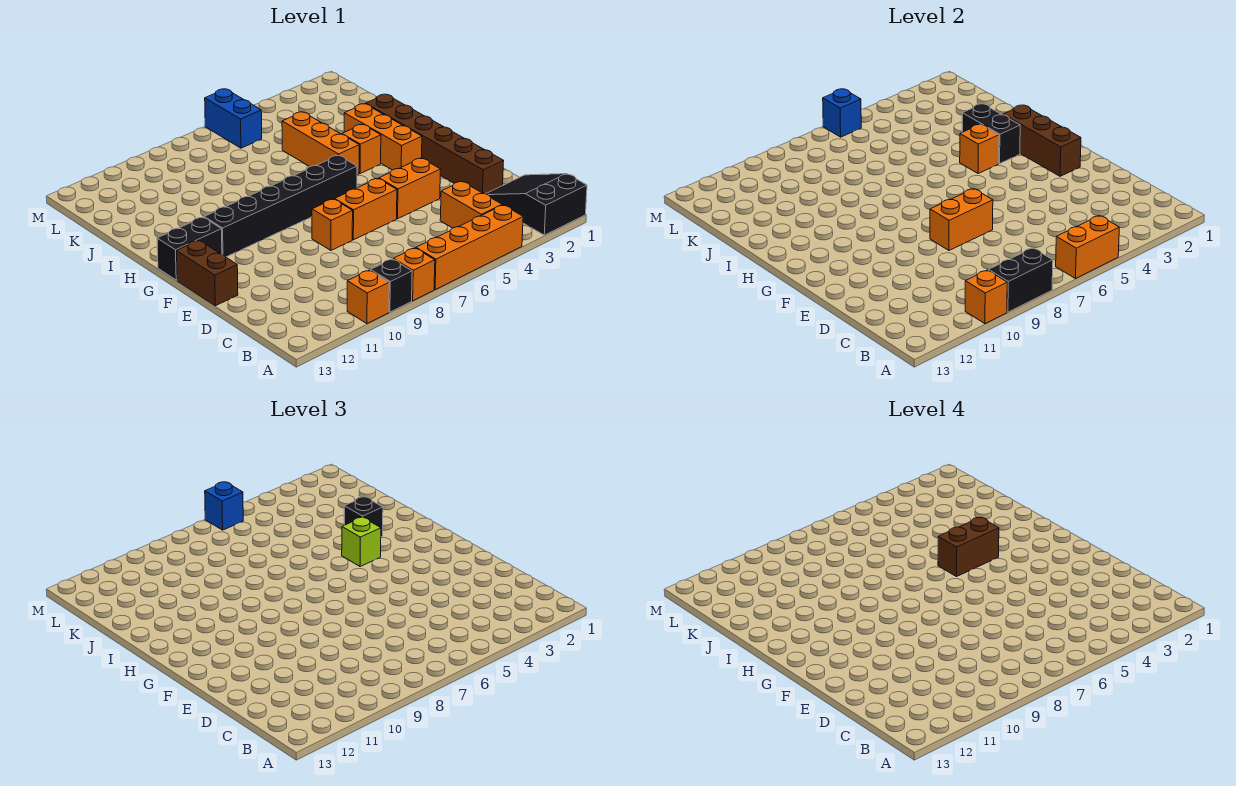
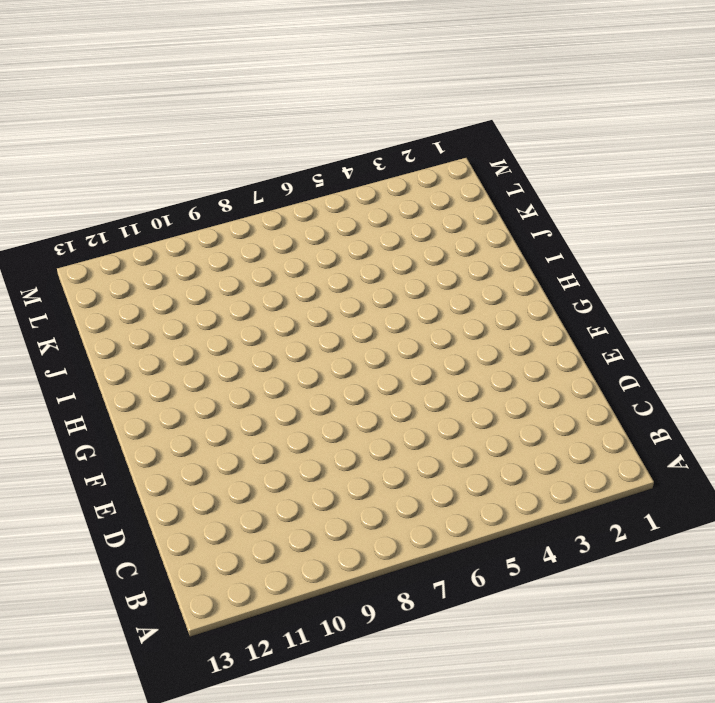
none -> black slope A1:C2 level 1 top A
none -> orange brick A4:A7 level 1
none -> orange brick A8 level 1

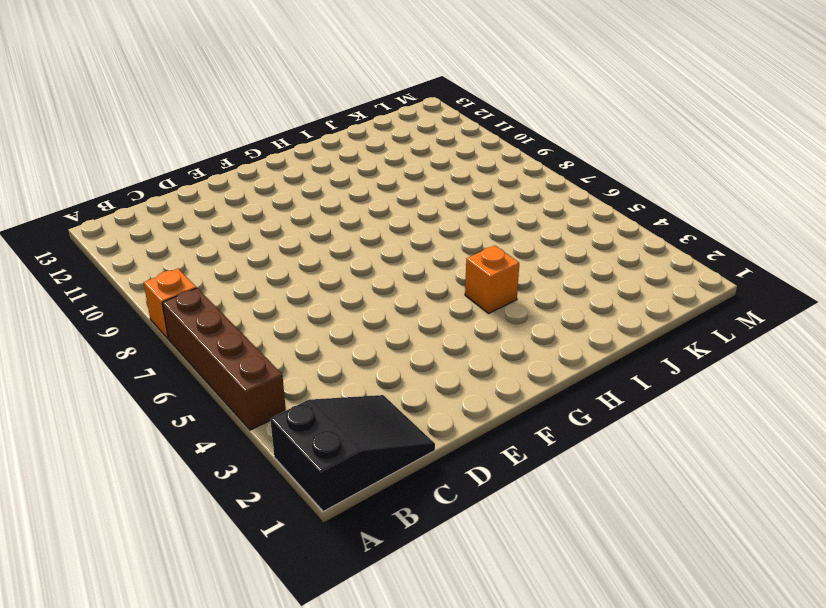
brown brick A4:A7 level 1 -> orange brick A4:A7 level 1
none -> black brick A9 level 1
none -> orange brick A10 level 1
none -> orange brick B4:C4 level 1

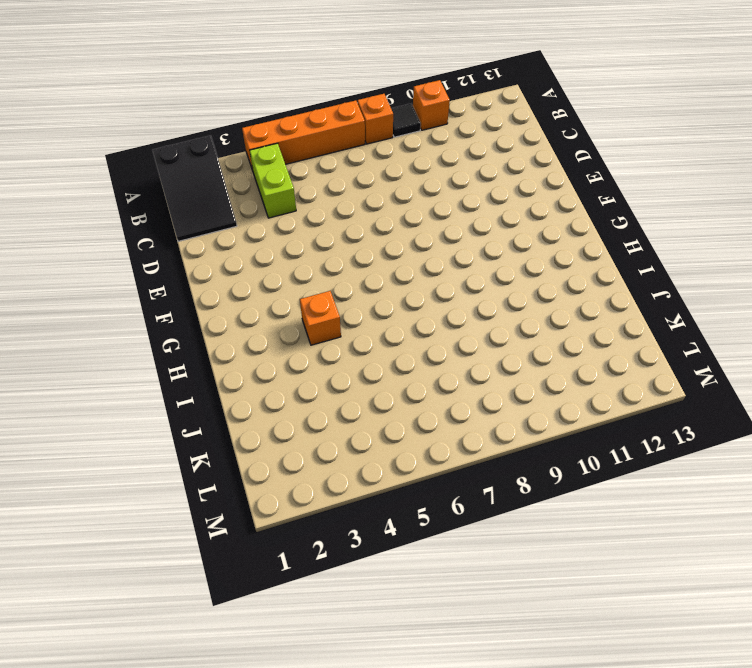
black tile A9 level 1 -> black brick A9 level 1
lime brick B4:C4 level 1 -> orange brick B4:C4 level 1
none -> brown brick D2:I2 level 1
none -> orange brick E4:E5 level 1
none -> orange brick E6:E7 level 1

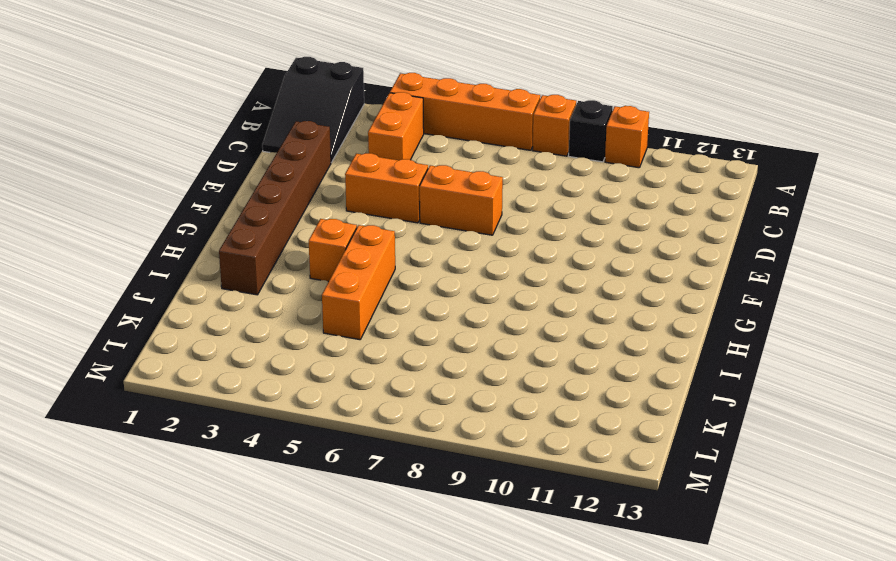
none -> orange brick E8 level 1
none -> brown brick E13:F13 level 1
none -> orange brick G3:I3 level 1

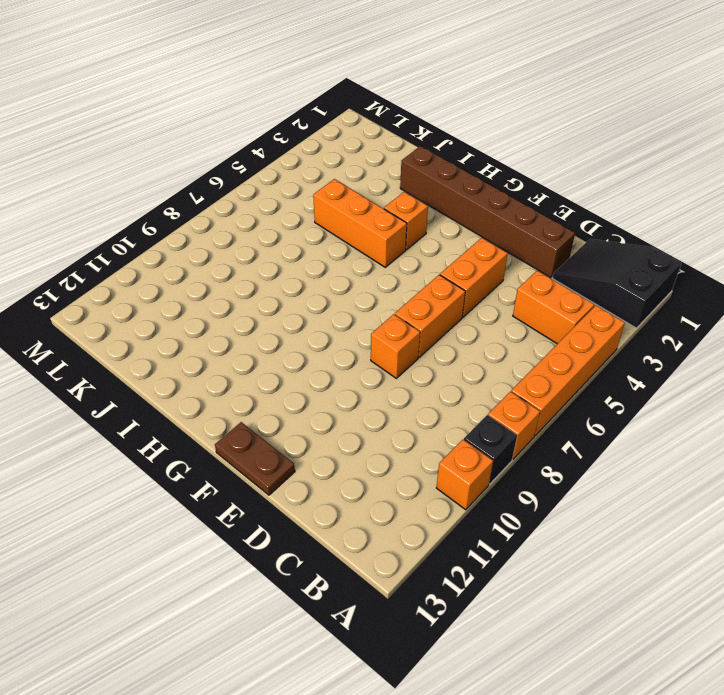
brown plate E13:F13 level 1 -> brown brick E13:F13 level 1
none -> orange brick G3:I3 level 1
none -> black brick G6:G11 level 1
none -> black brick G12:G13 level 1

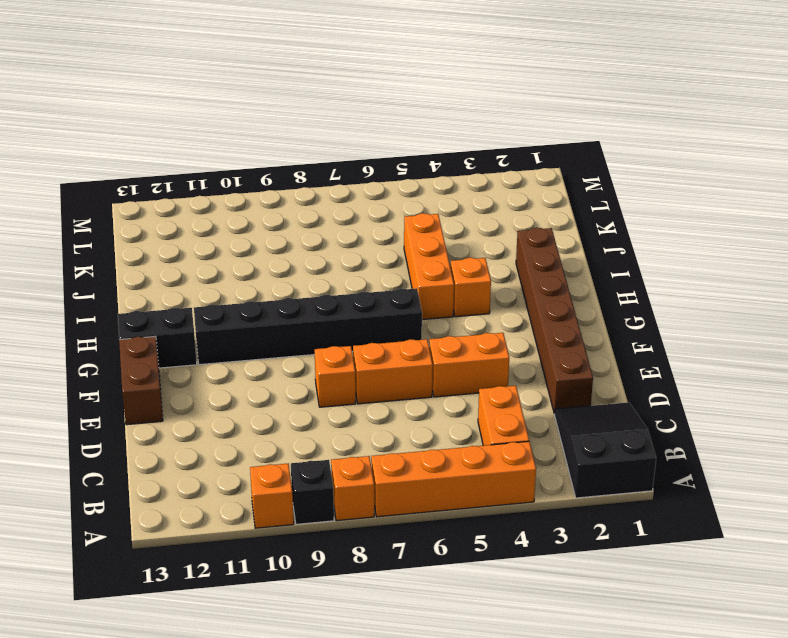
none -> orange brick G3:I3 level 1
none -> blue brick L6:M6 level 1
none -> orange brick A5:A6 level 2

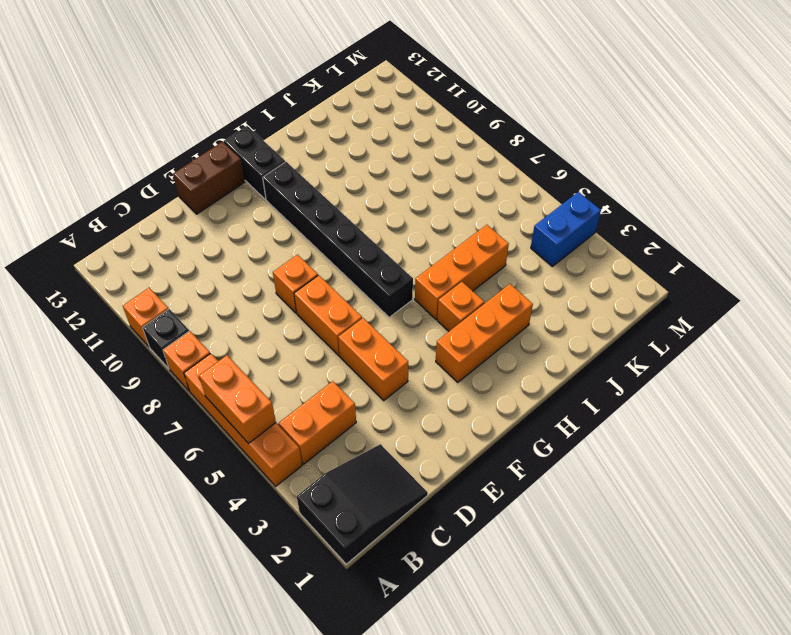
blue brick L4:M4 level 1 -> blue brick L6:M6 level 1
none -> brown brick D2:I2 level 1
none -> black brick A8:A9 level 2
none -> orange brick A10 level 2

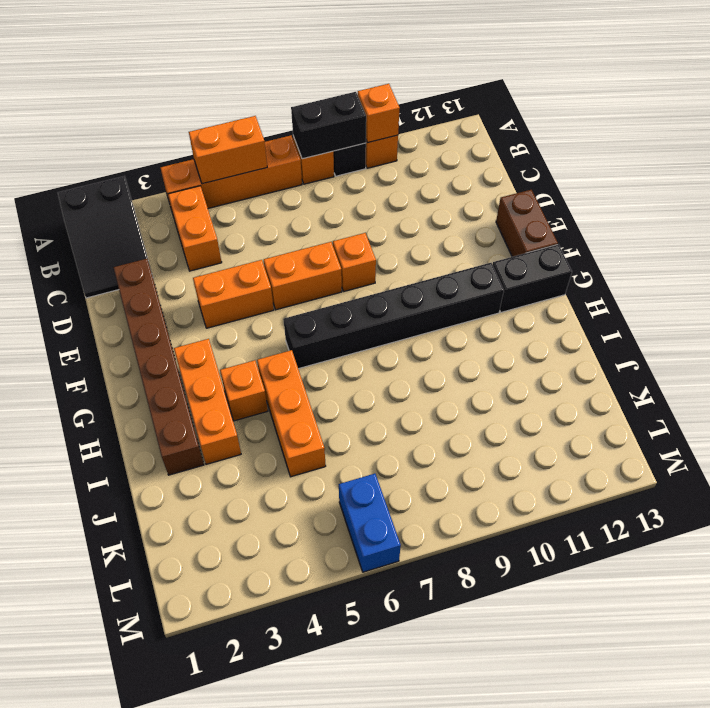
none -> orange brick E7:E8 level 2
none -> brown brick F2:H2 level 2
none -> black brick H3:I3 level 2

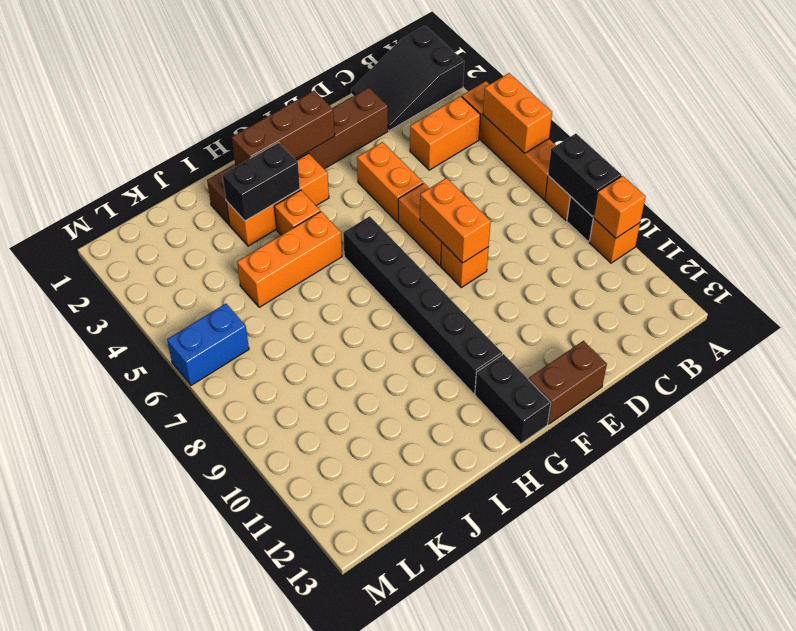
none -> orange brick H4 level 2
none -> blue brick M6 level 2
none -> lime brick H4 level 3

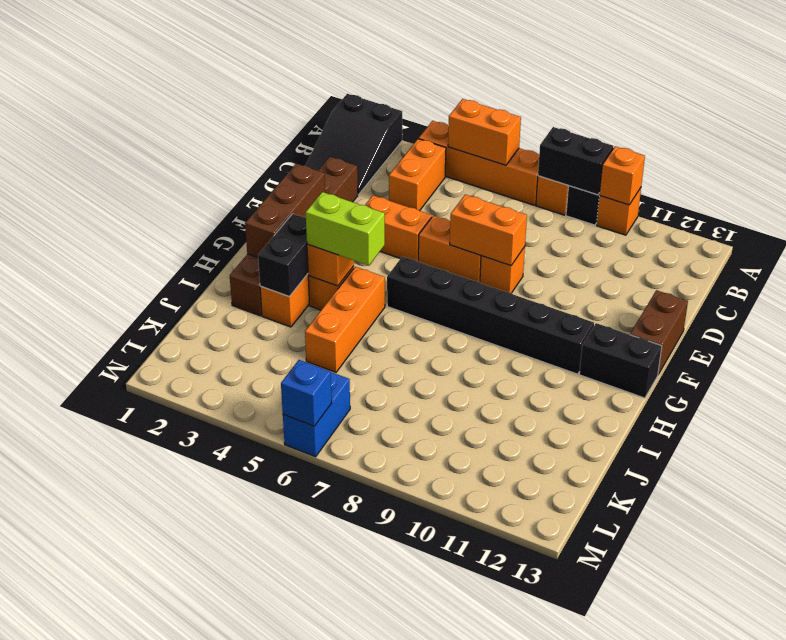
lime brick H4:H5 level 3 -> lime brick H4 level 3
none -> black brick I3 level 3
none -> blue brick M6 level 3
none -> brown brick H4:H5 level 4

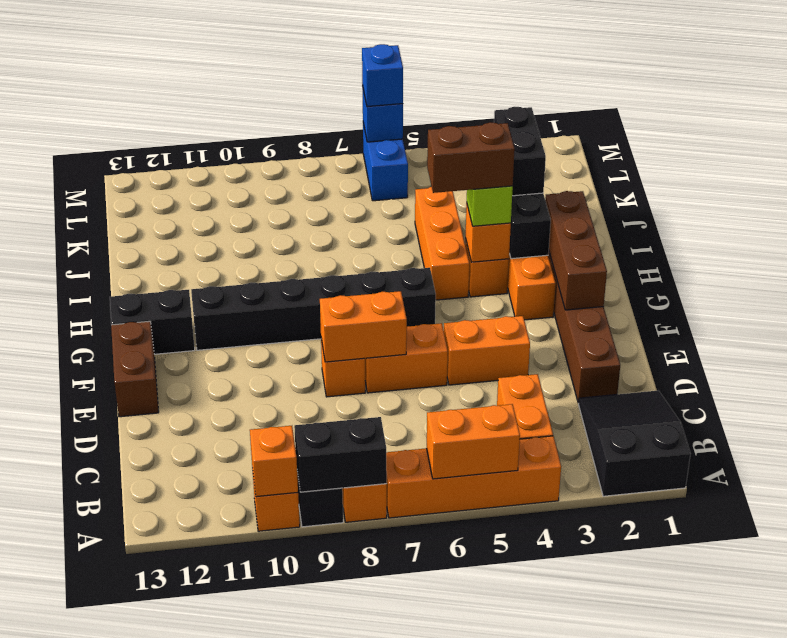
black brick I3:J3 level 3 -> black brick I3 level 3

